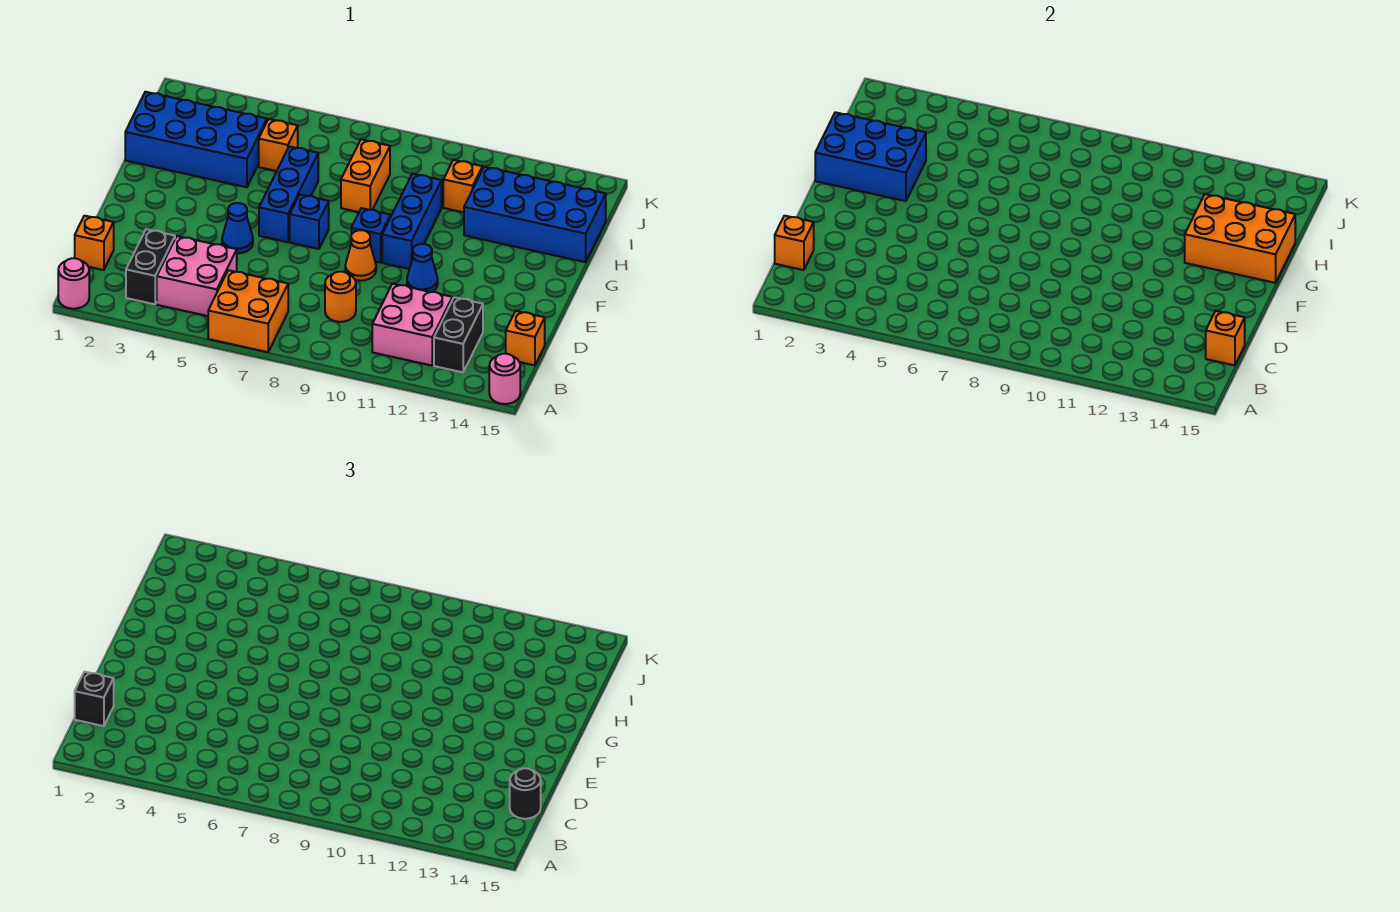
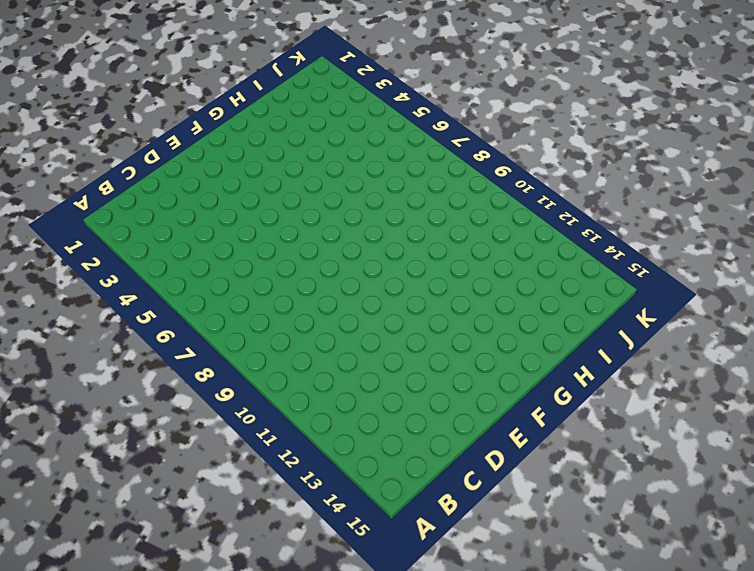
none -> pink round brick A1 level 1
none -> orange brick A6:B7 level 1
none -> pink round brick A15 level 1

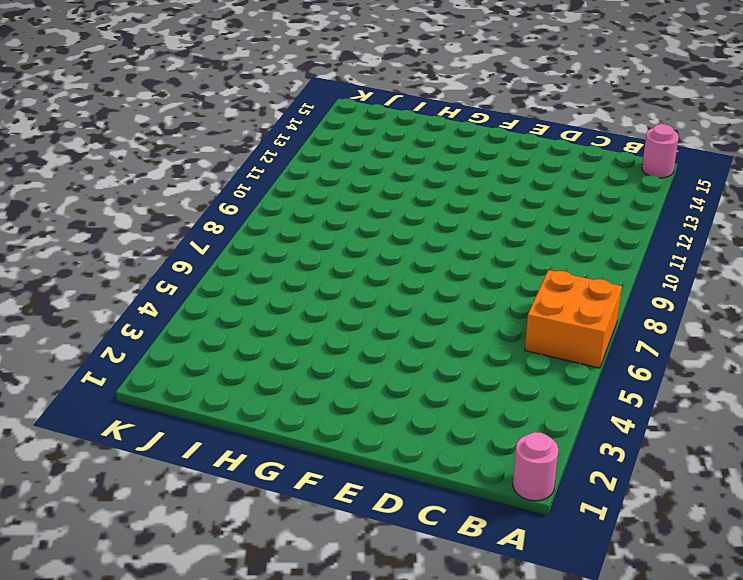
none -> black brick B3:C3 level 1
none -> pink brick B4:C5 level 1
none -> pink brick B11:C12 level 1

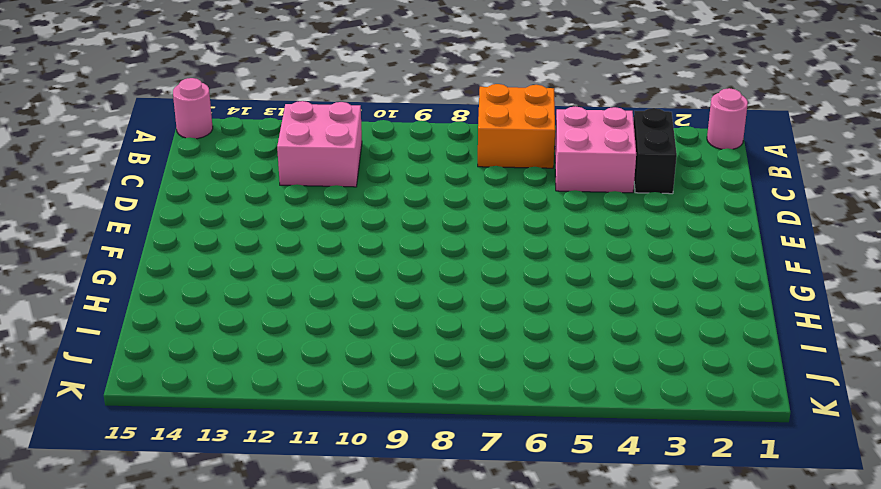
none -> black brick B13:C13 level 1
none -> orange brick C1 level 1
none -> orange round brick C9 level 1

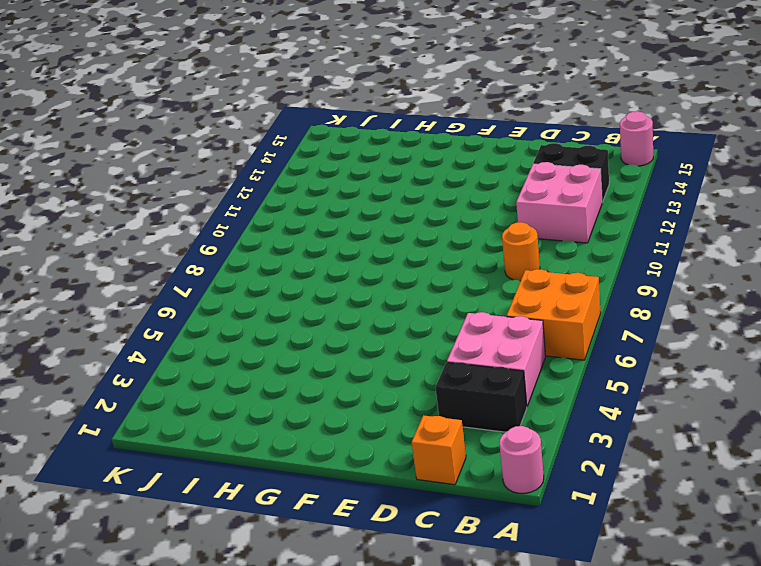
none -> orange brick C15 level 1
none -> blue cone E5 level 1
none -> orange cone E9 level 1

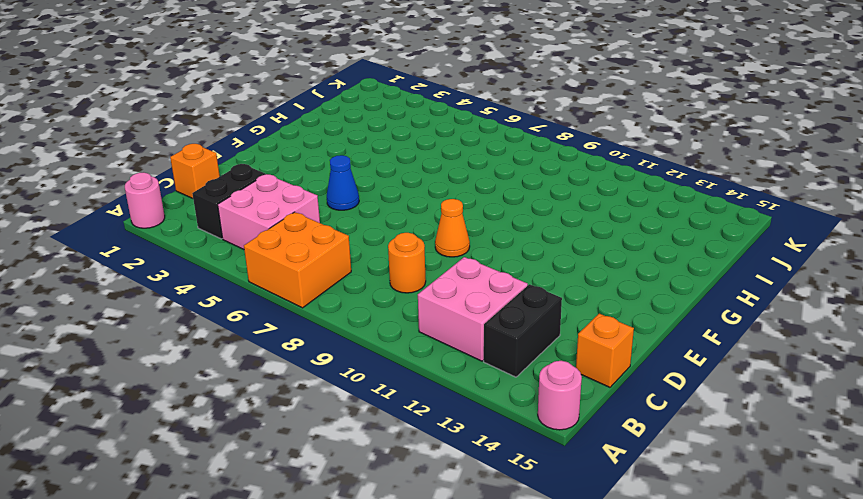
none -> blue cone E11 level 1
none -> blue brick F6:H6 level 1
none -> blue brick F7 level 1

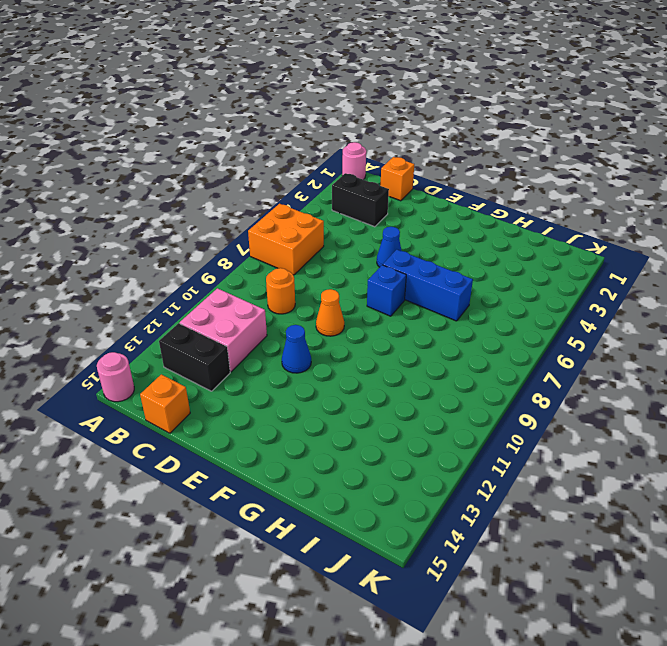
none -> pink brick B4:C5 level 1
none -> blue brick F9 level 1
none -> blue brick F10:H10 level 1

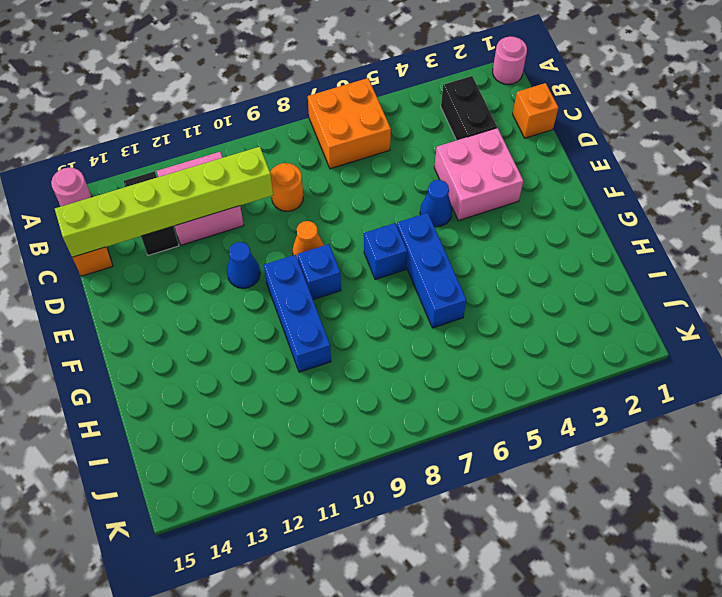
lime brick C10:C15 level 2 -> orange brick C15 level 2
pink brick D3:E4 level 1 -> pink brick B4:C5 level 1
none -> blue brick H1:I4 level 1
none -> orange brick H8:I8 level 1
none -> blue brick H12:I15 level 1

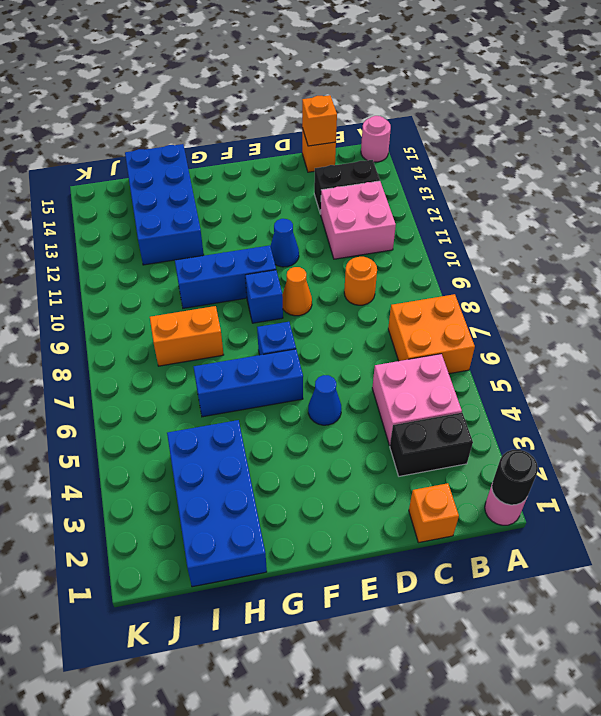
black round brick A1 level 2 -> black round brick C15 level 3
none -> orange brick I5 level 1
none -> orange brick I11 level 1
none -> orange brick C1 level 2

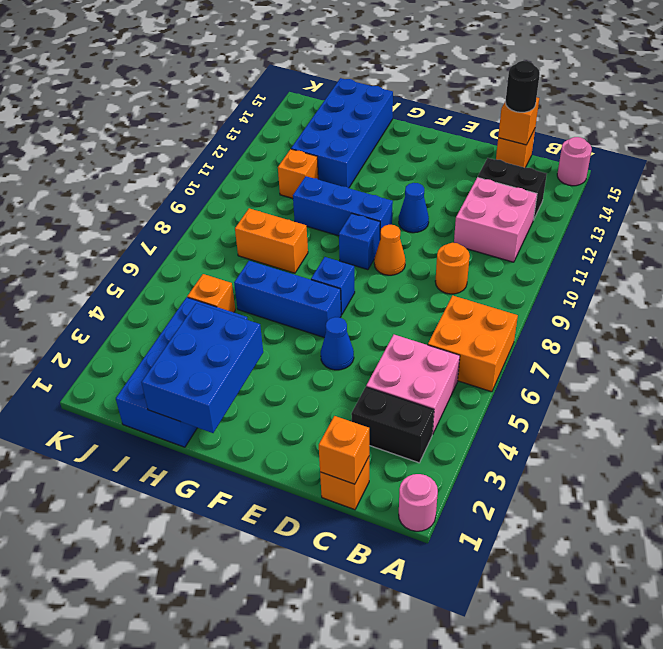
none -> orange brick G13:H15 level 2
none -> black brick C1 level 3

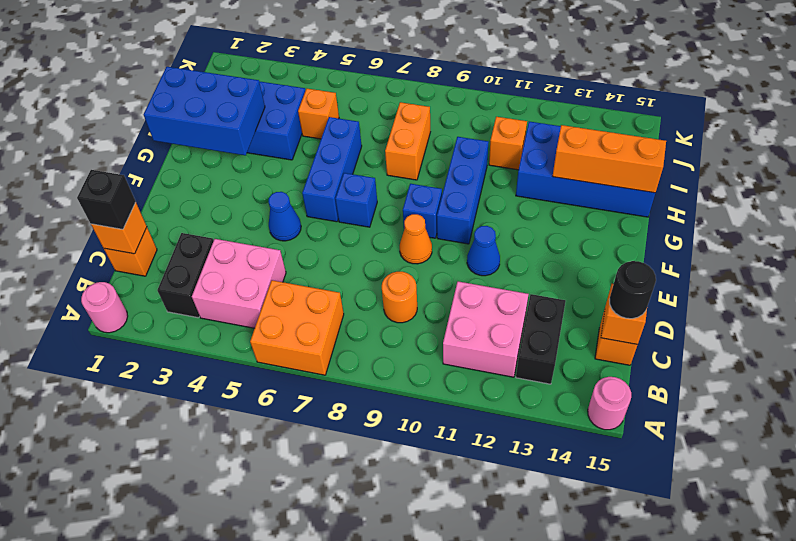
orange brick H13:H15 level 2 -> orange brick G13:H15 level 2

